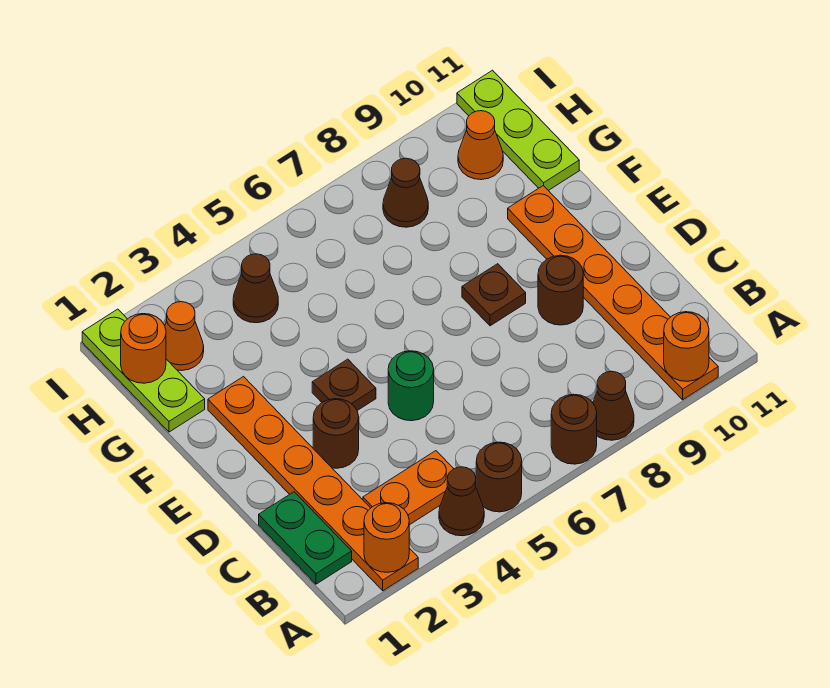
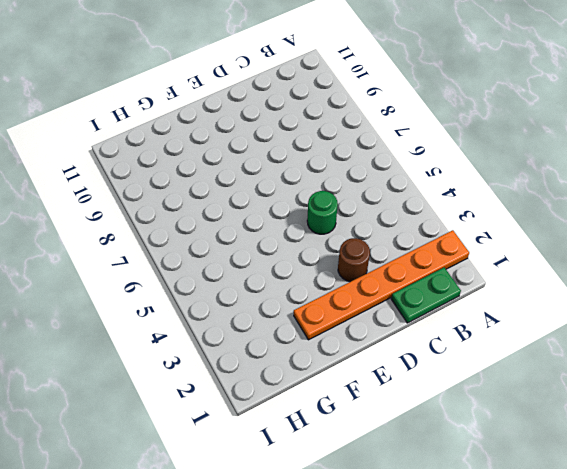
none -> brown cone A4 level 1
none -> brown round brick A5 level 1
none -> brown round brick A7 level 1

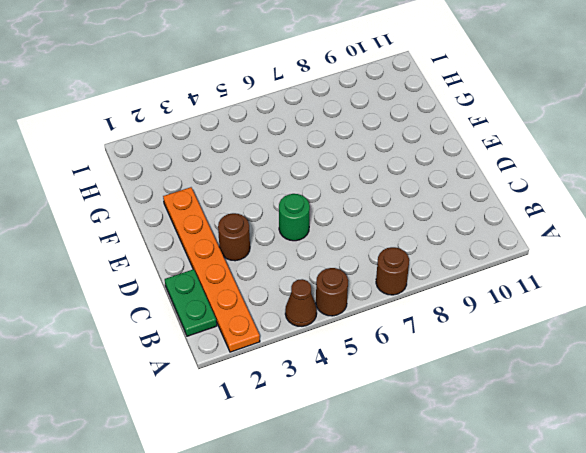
none -> brown cone A8 level 1
none -> orange plate A10:F10 level 1
none -> orange plate B3:B4 level 1

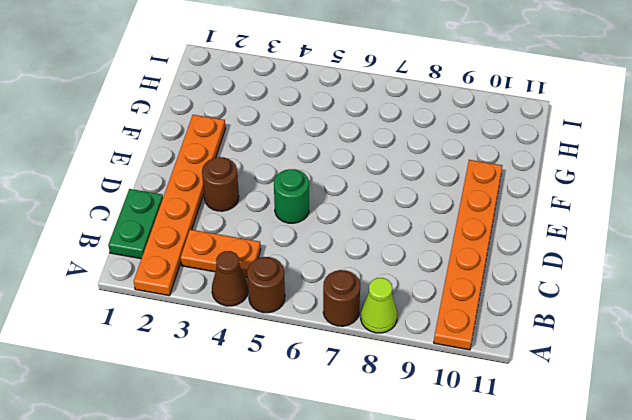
lime cone A8 level 1 -> brown cone A8 level 1
none -> brown round brick D9 level 1
none -> brown plate E4 level 1
none -> brown plate E8 level 1

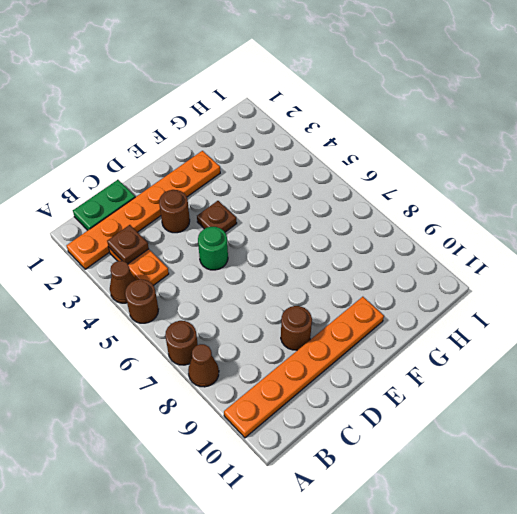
brown plate B3 level 2 -> brown plate E8 level 1
none -> lime plate G1:I1 level 1
none -> lime plate G11:I11 level 1
none -> orange cone H2 level 1

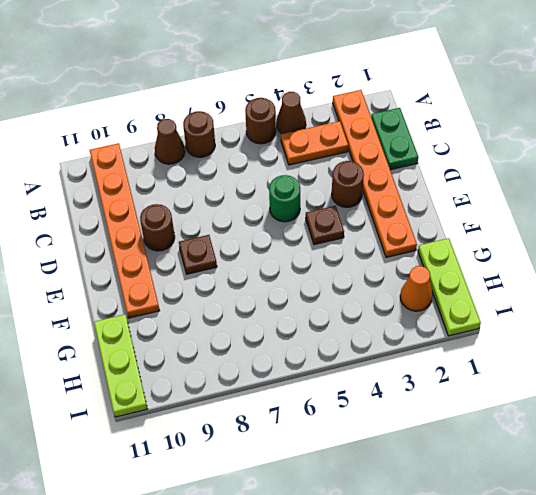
none -> brown cone H4 level 1
none -> brown cone H8 level 1
none -> orange cone H10 level 1

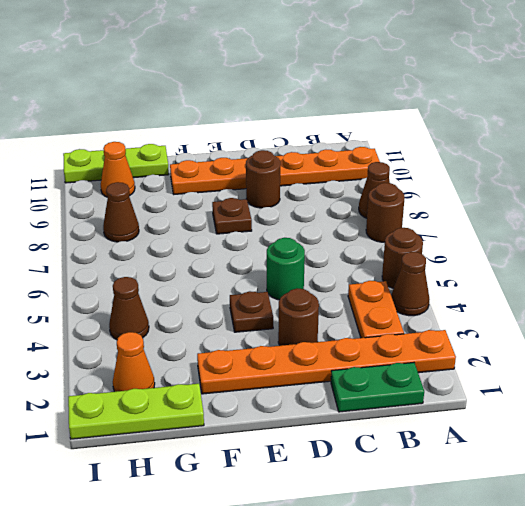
none -> orange round brick A2 level 2
none -> orange round brick A10 level 2
none -> orange round brick H1 level 2

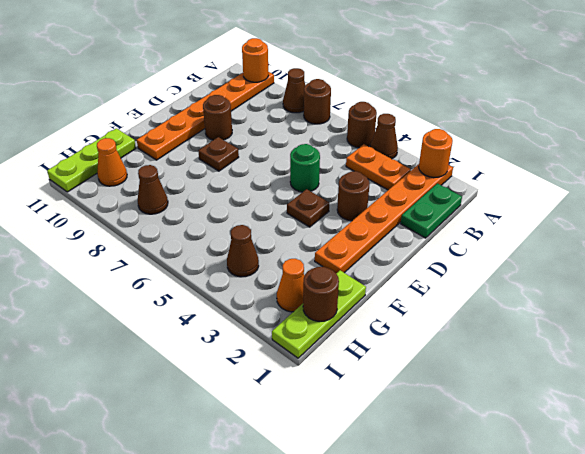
brown round brick H1 level 2 -> orange round brick H1 level 2

